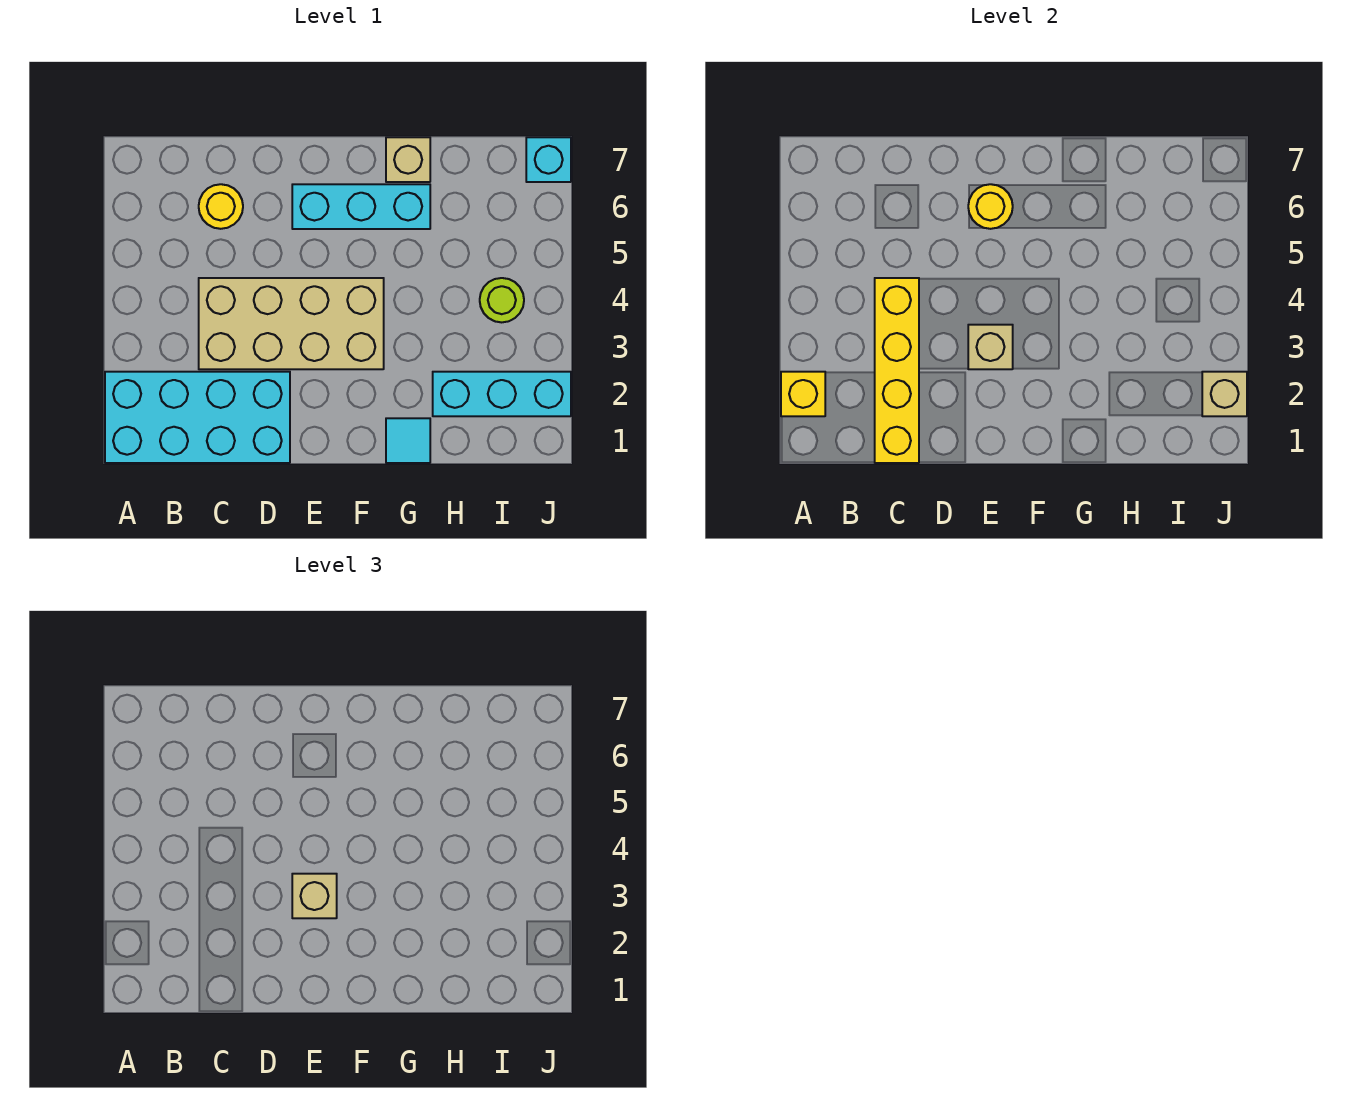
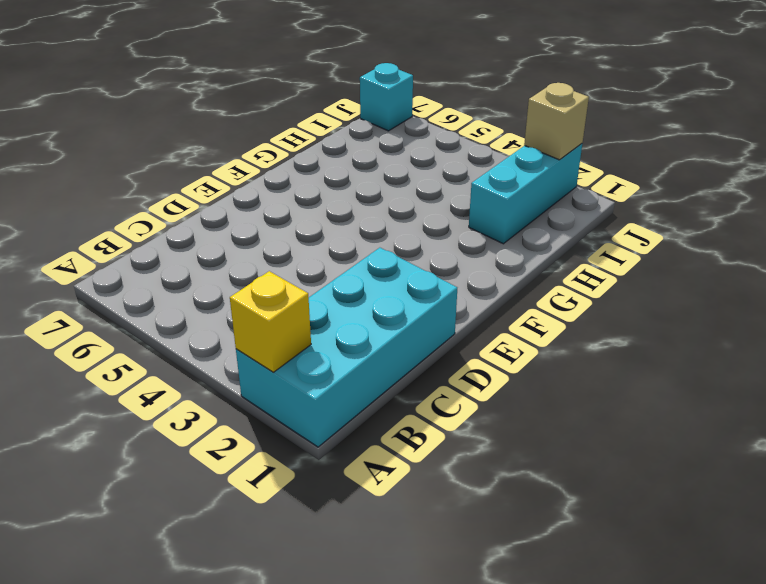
none -> tan brick C3:F4 level 1
none -> yellow round brick C6 level 1
none -> cyan brick E6:G6 level 1

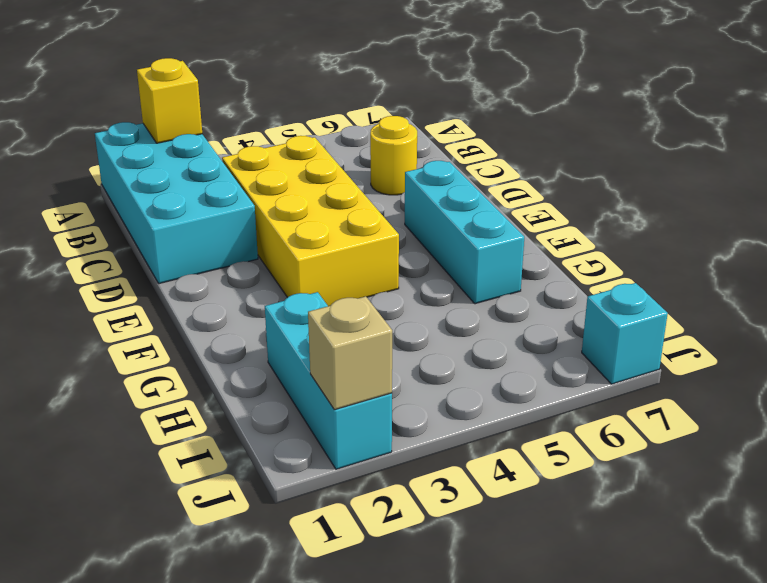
yellow brick C3:F4 level 1 -> tan brick C3:F4 level 1
none -> cyan tile G1 level 1
none -> tan brick G7 level 1
none -> lime round brick I4 level 1

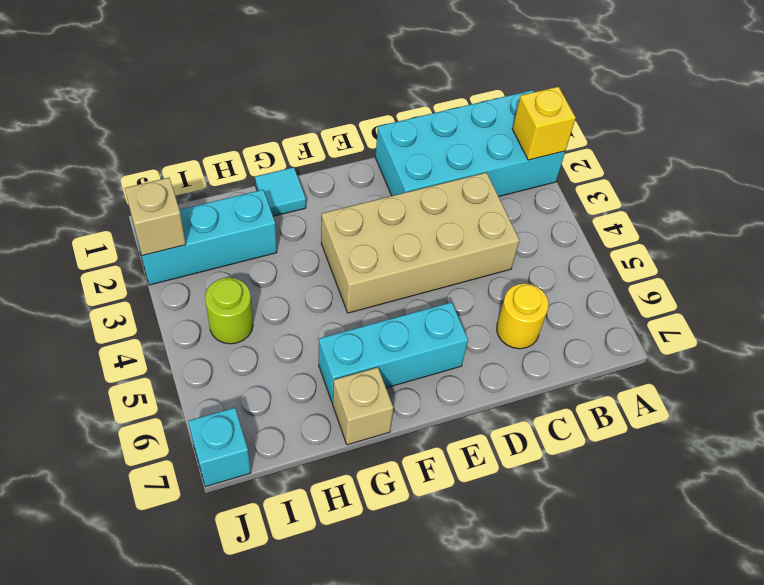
none -> yellow brick C1:C4 level 2
none -> tan brick E3 level 2
none -> yellow round brick E6 level 2

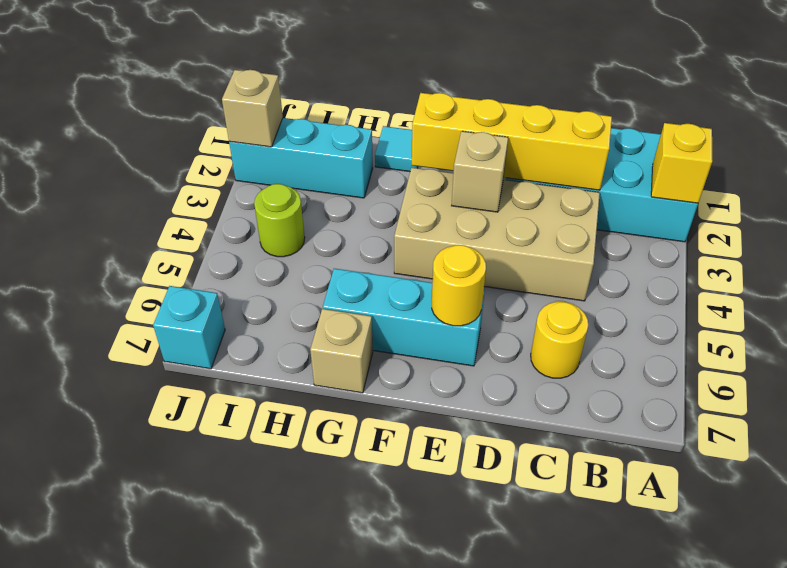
yellow brick C2:F2 level 2 -> yellow brick C1:C4 level 2
none -> tan brick E3 level 3

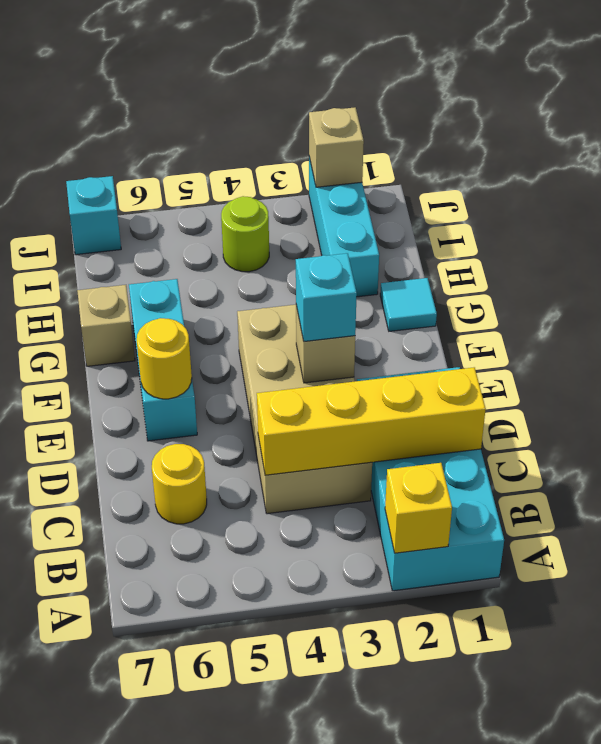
cyan brick E3 level 3 -> tan brick E3 level 3

